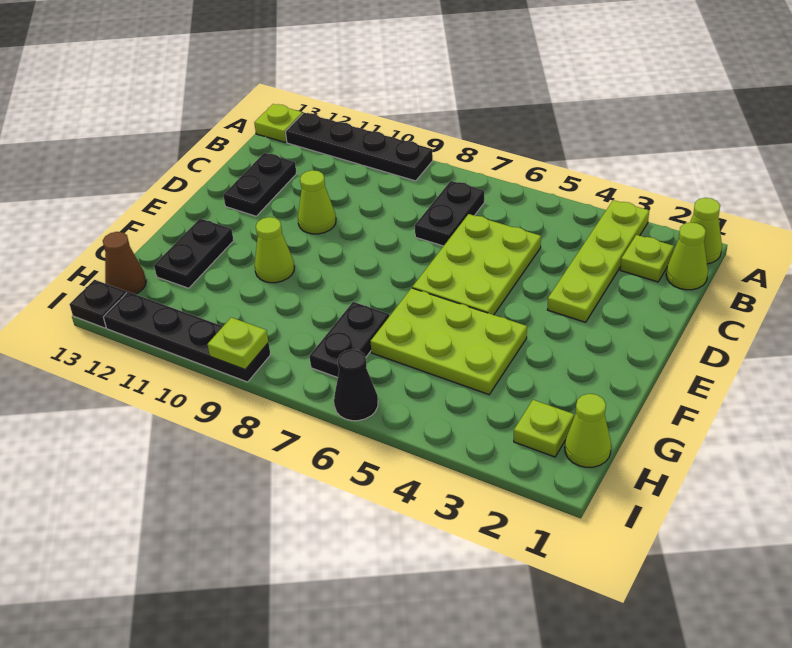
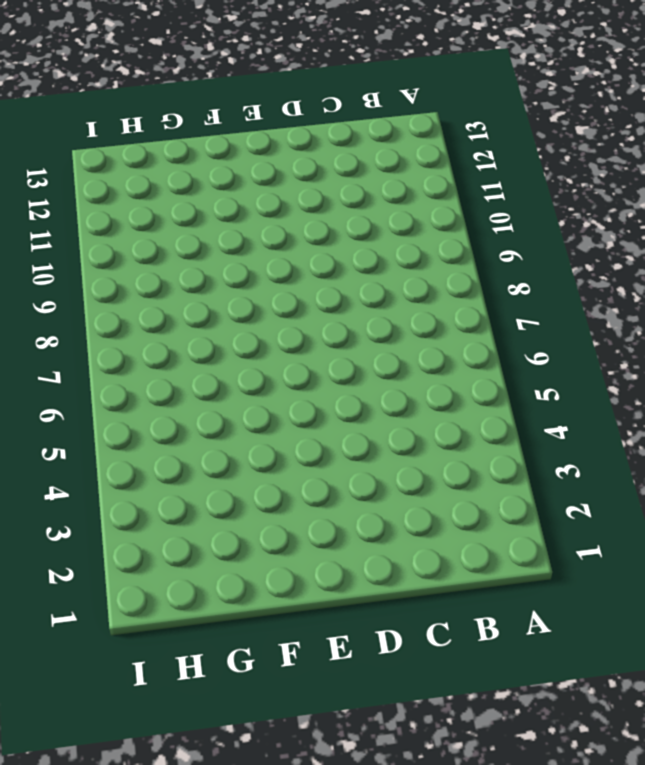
none -> lime cone A1 level 1
none -> lime plate A3:D3 level 1
none -> black plate A9:A12 level 1

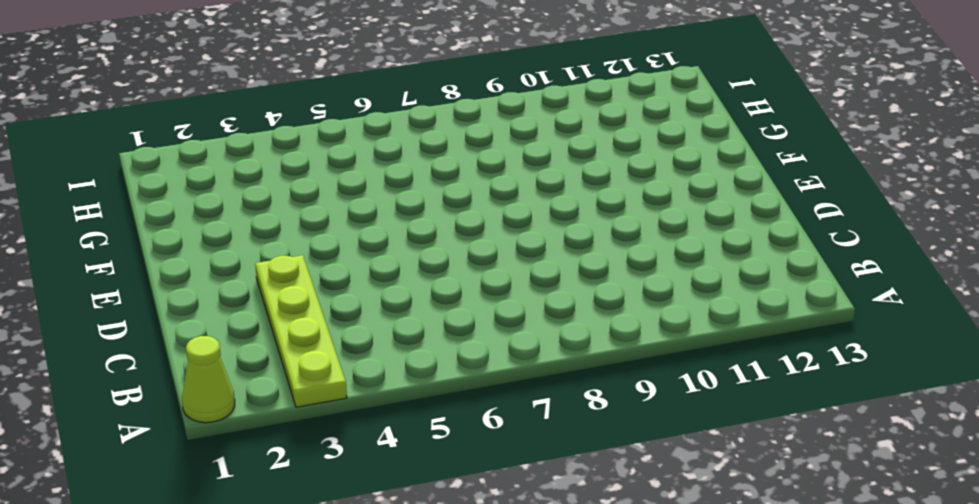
none -> black plate A9:A12 level 1
none -> lime plate A13 level 1
none -> lime cone B1 level 1

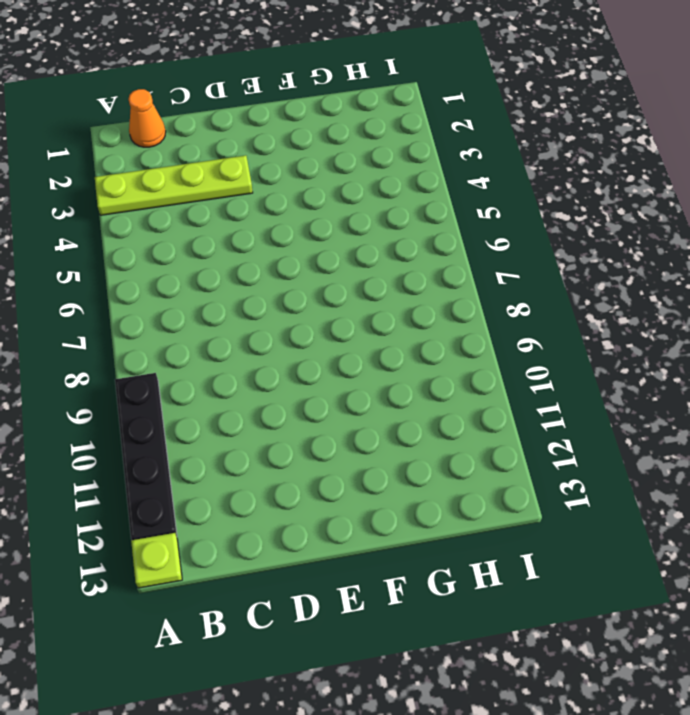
orange cone B1 level 1 -> lime cone B1 level 1
none -> lime cone A1 level 1
none -> lime plate B2 level 1
none -> black plate B7:C7 level 1

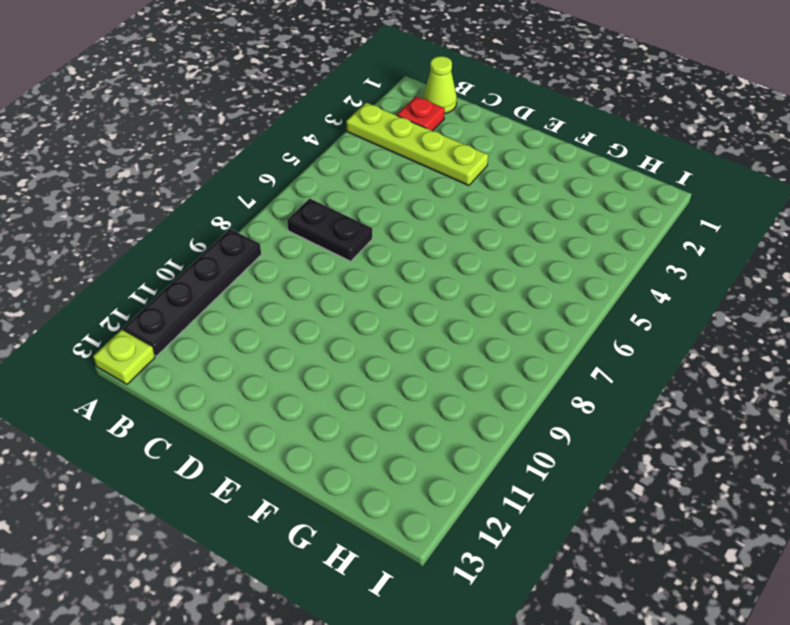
red plate B2 level 1 -> lime plate B2 level 1
none -> lime cone A1 level 1
none -> lime plate C5:E6 level 1
none -> black plate C12:D12 level 1

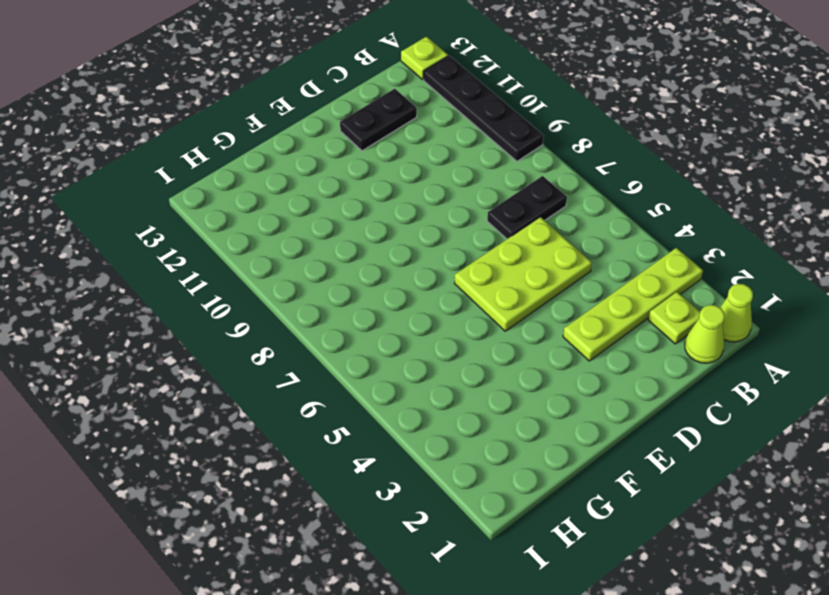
none -> lime cone D10 level 1
none -> lime plate F4:G6 level 1
none -> lime cone F10 level 1

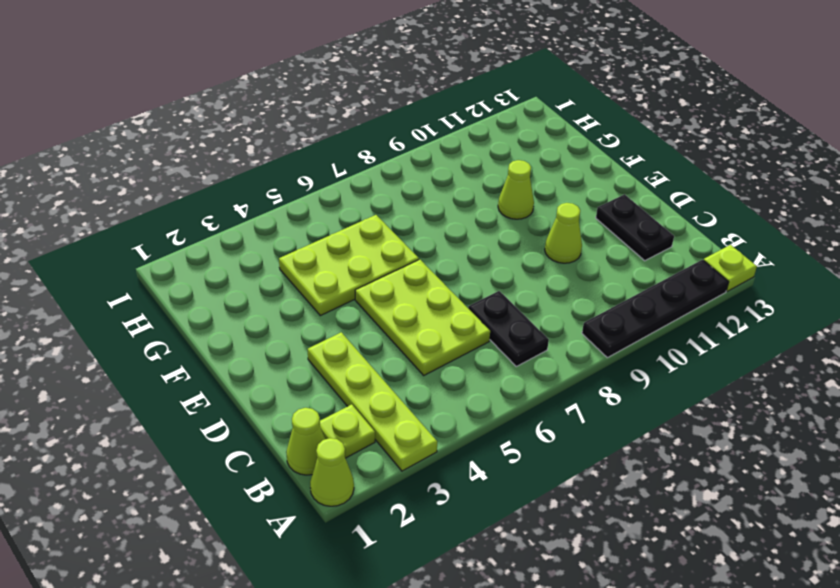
none -> black plate F12:G12 level 1
none -> black plate G7:H7 level 1
none -> lime cone H1 level 1

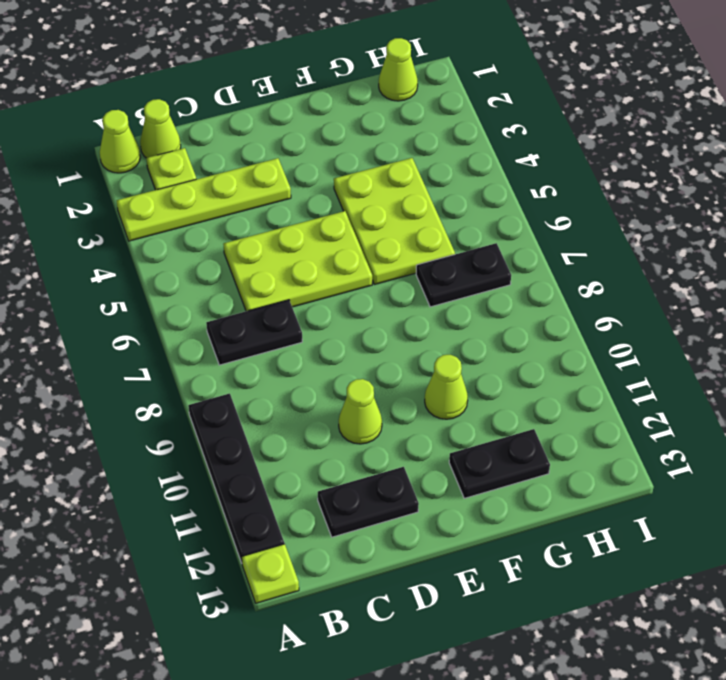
none -> lime plate H2 level 1
none -> brown cone H13 level 1
none -> black cone I6 level 1

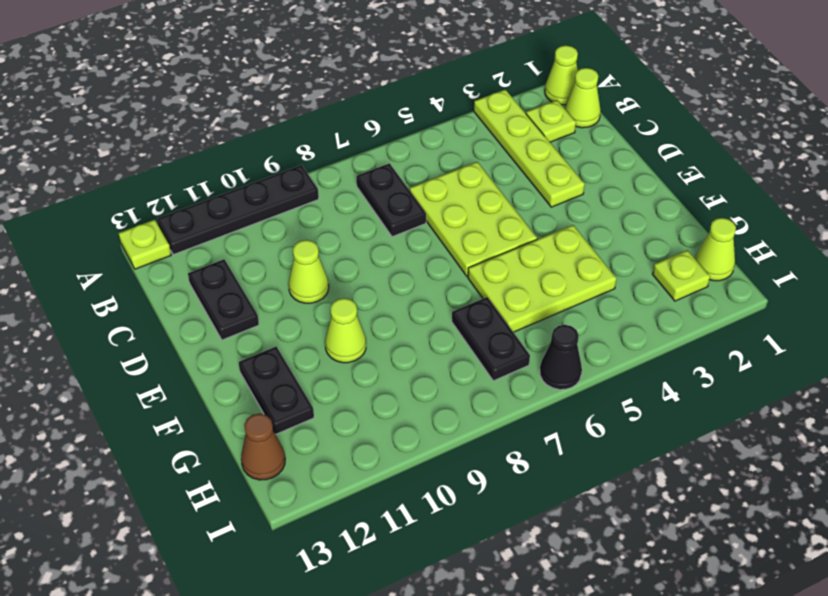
none -> black plate I9:I12 level 1
none -> black plate I13 level 1
none -> lime plate I9 level 2

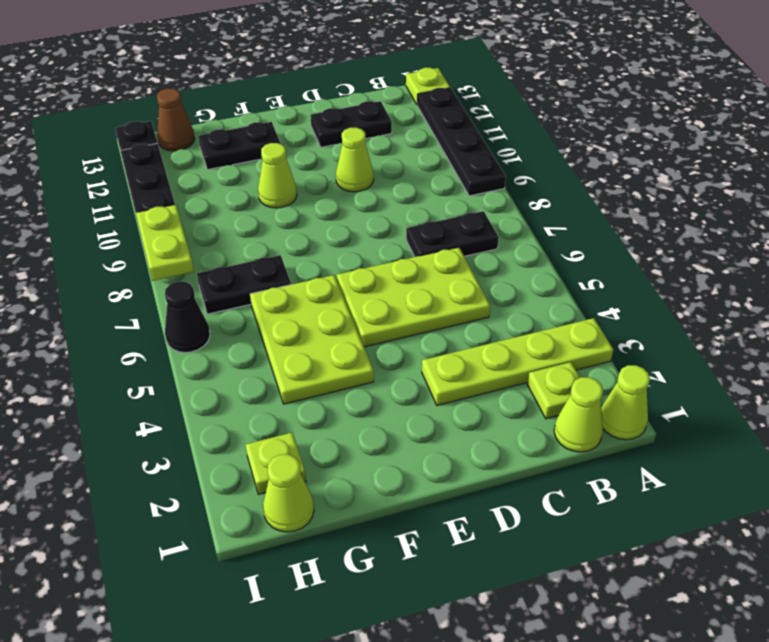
lime plate I8:I9 level 2 -> lime plate I9 level 2

